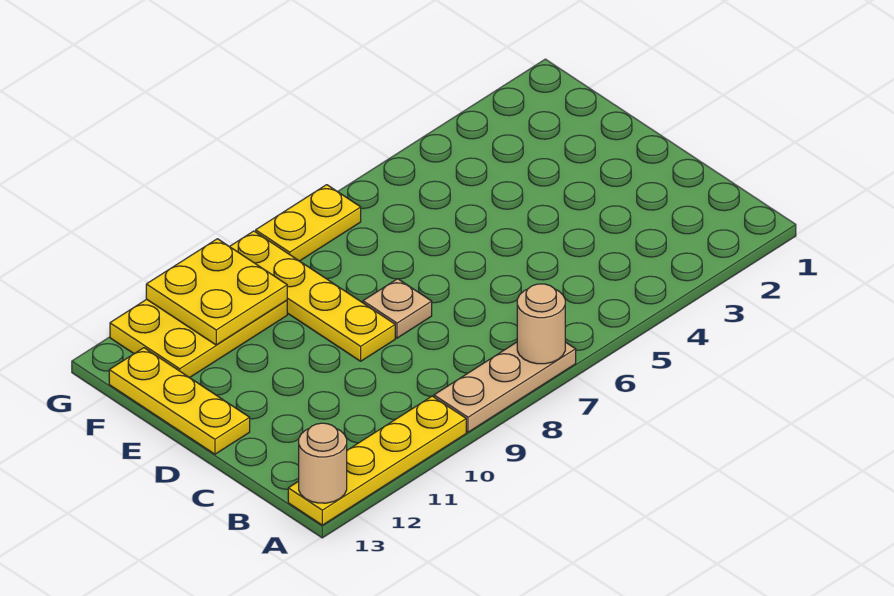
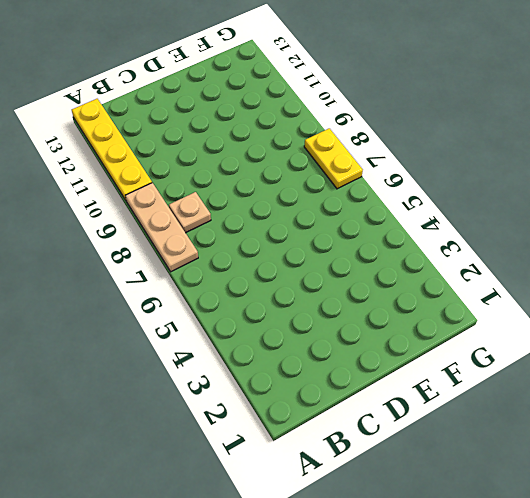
tan plate B8 level 1 -> tan plate D8 level 1
none -> yellow plate D9:G9 level 1
none -> yellow plate D13:F13 level 1

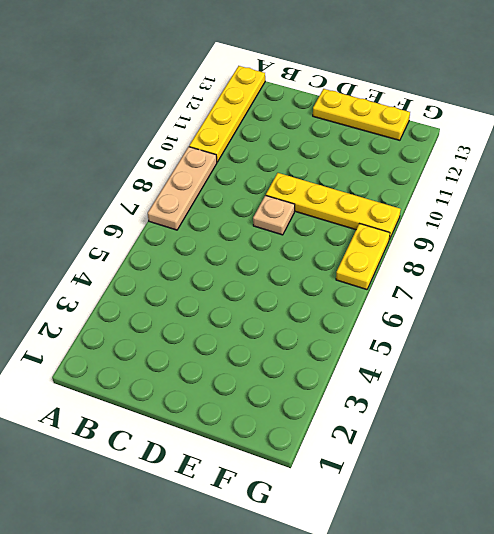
none -> yellow plate F10:G12 level 1
none -> tan round brick A7 level 2

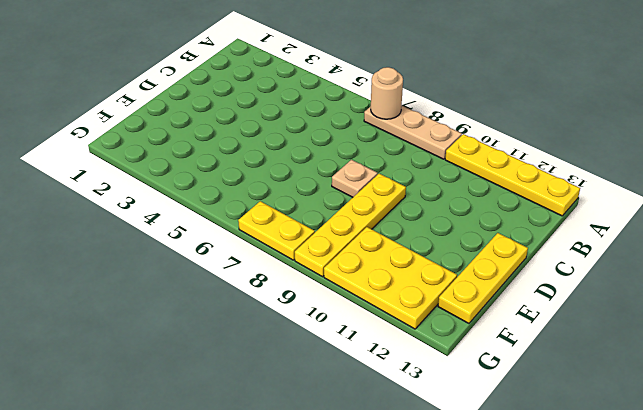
none -> tan round brick A13 level 2
none -> yellow plate F10:G11 level 2

